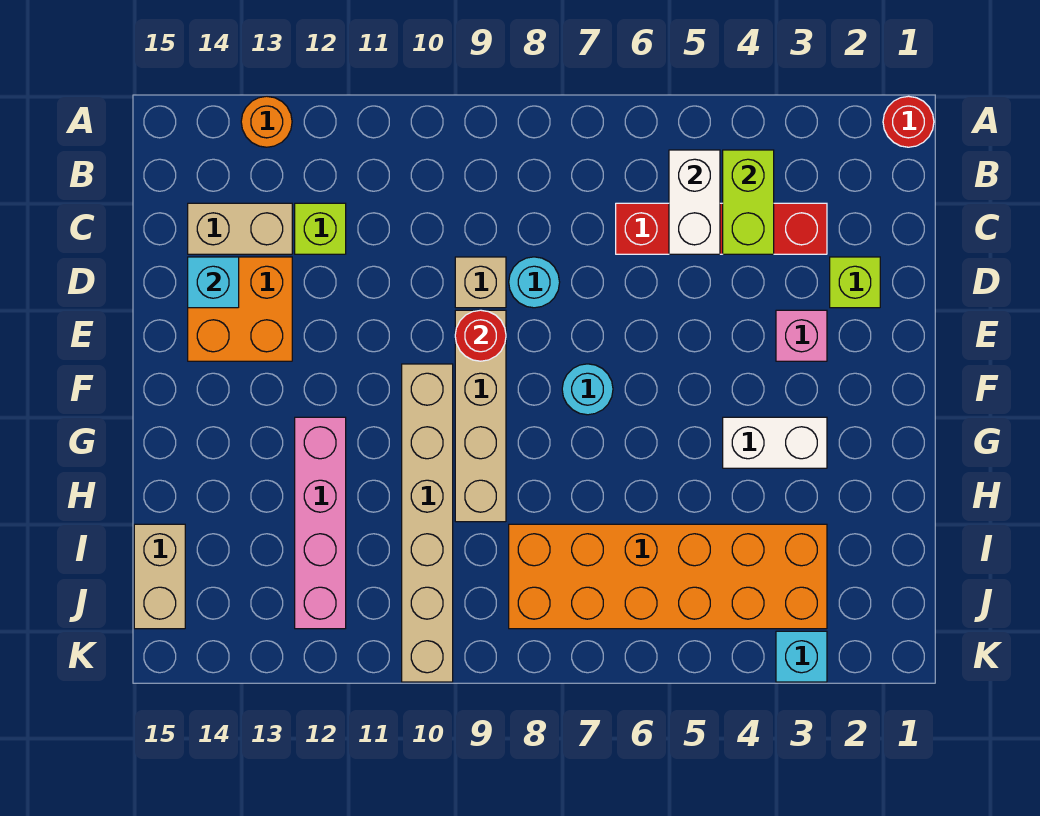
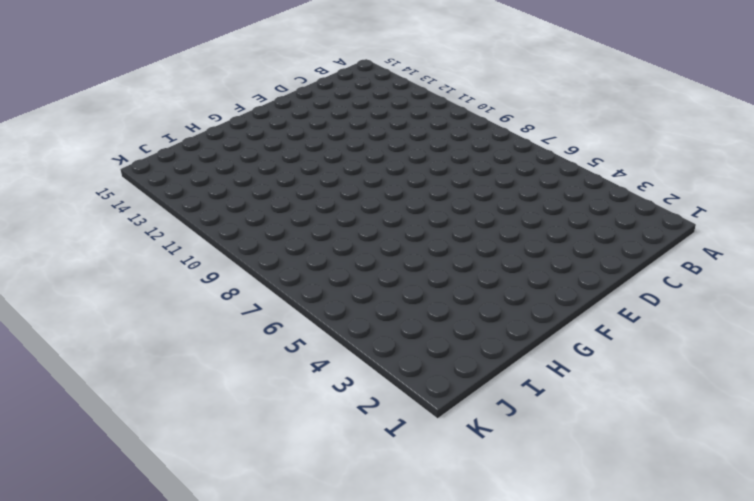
none -> red round brick A1 level 1
none -> orange round brick A13 level 1
none -> red brick C3:C6 level 1

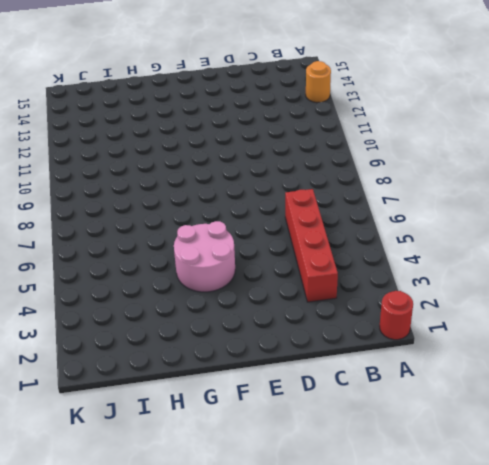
pink round brick F4:G5 level 1 -> white brick G3:G4 level 1
none -> lime brick C12 level 1
none -> tan brick C13:C14 level 1
none -> lime brick D2 level 1

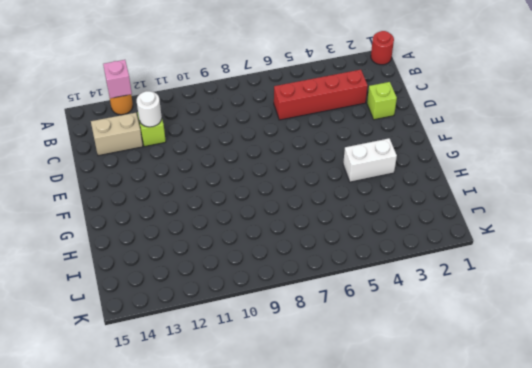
pink brick A13 level 2 -> pink brick E3 level 1
white round brick C12 level 2 -> none
none -> cyan round brick D8 level 1
none -> tan brick D9 level 1
none -> orange brick D13:E14 level 1

